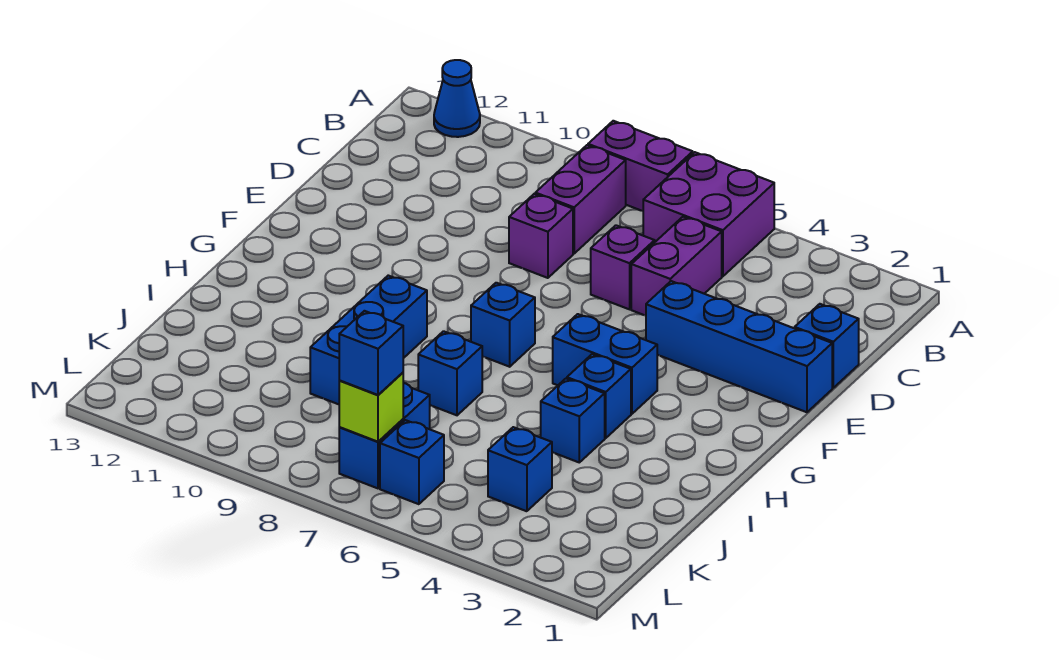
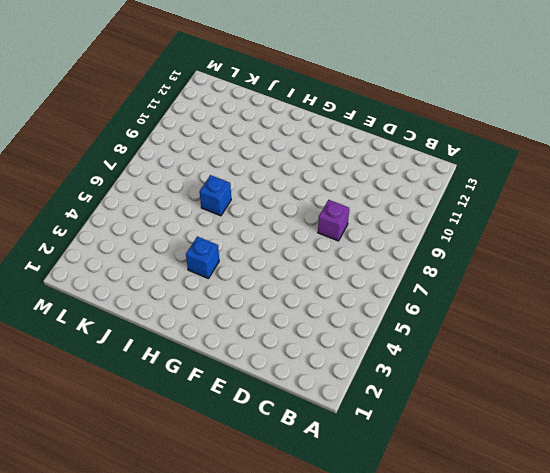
none -> purple brick A5:B6 level 1
none -> purple brick A7:A8 level 1
none -> blue cone A12 level 1

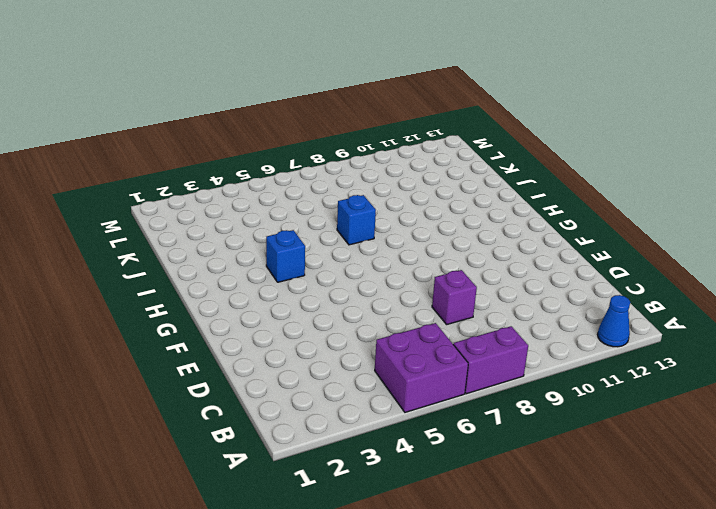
none -> purple brick B8:C8 level 1
none -> purple brick C5:D5 level 1
none -> blue brick D1 level 1

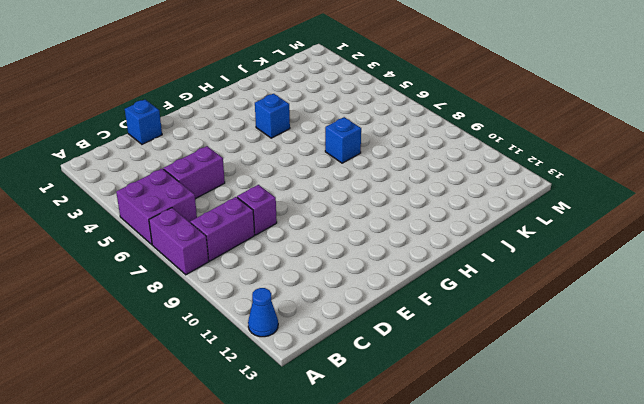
none -> purple brick D6 level 1
none -> blue brick E1:E4 level 1
none -> blue brick G4:G5 level 1

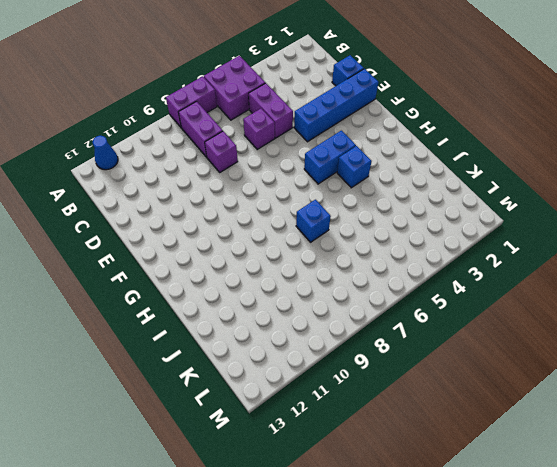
none -> blue brick G7 level 1
none -> blue brick H9:J9 level 1
none -> blue brick I4 level 1

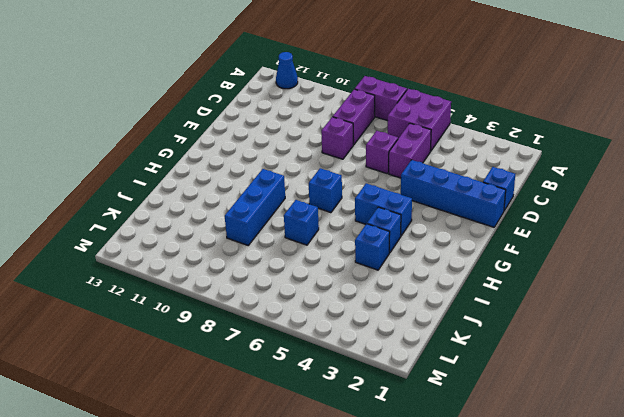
none -> blue brick K4 level 1
none -> blue brick K7:L7 level 1
none -> blue brick L6 level 1

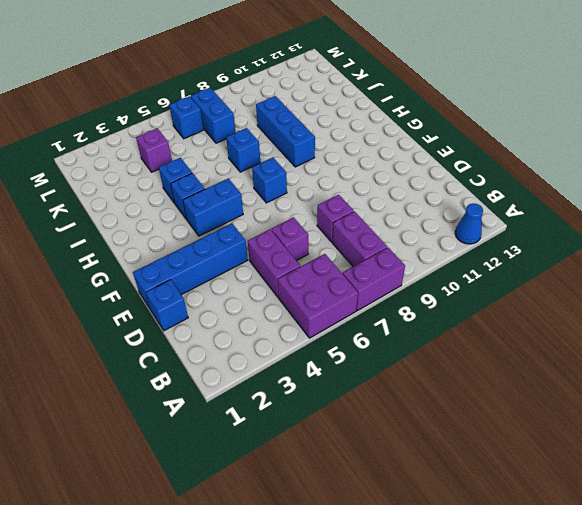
purple brick K4 level 1 -> blue brick K4 level 1
none -> lime brick L7 level 2
none -> blue brick L7 level 3

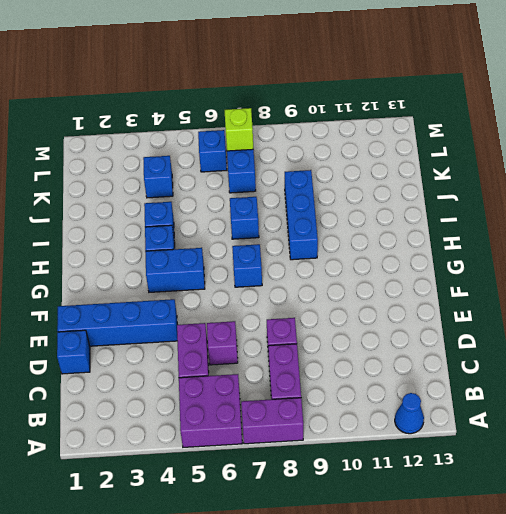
none -> blue brick L7 level 3

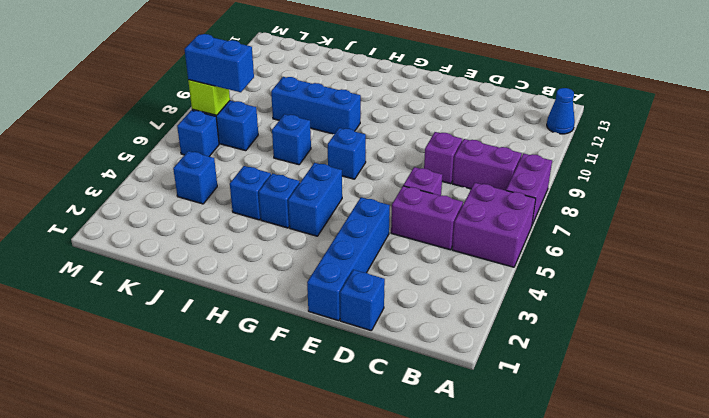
blue brick K7:L7 level 3 -> blue brick L7 level 3

